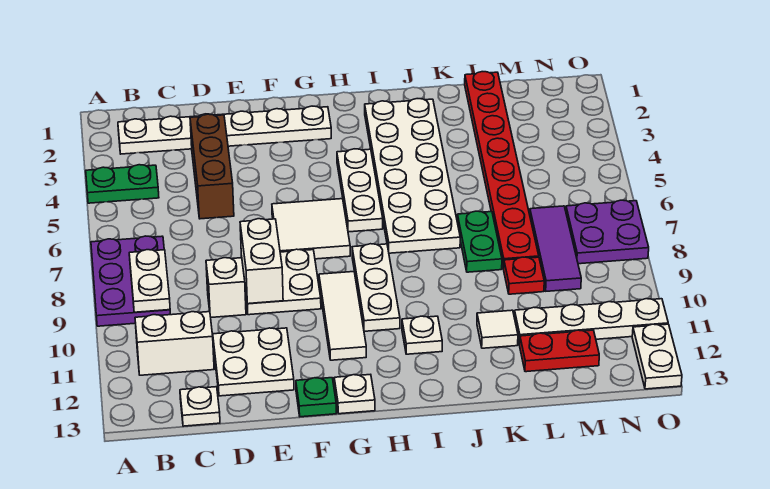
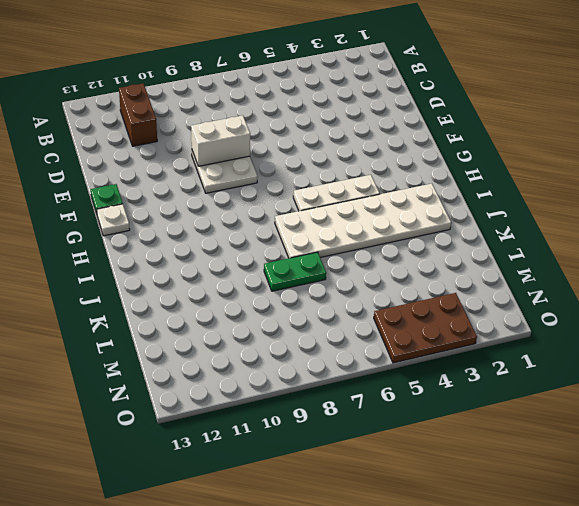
brown brick B11:C11 level 1 -> white brick B11:C11 level 1
brown plate N3:O5 level 1 -> none
none -> green plate A4:B4 level 1
none -> purple plate A7:B9 level 1
none -> white plate B2:G2 level 1

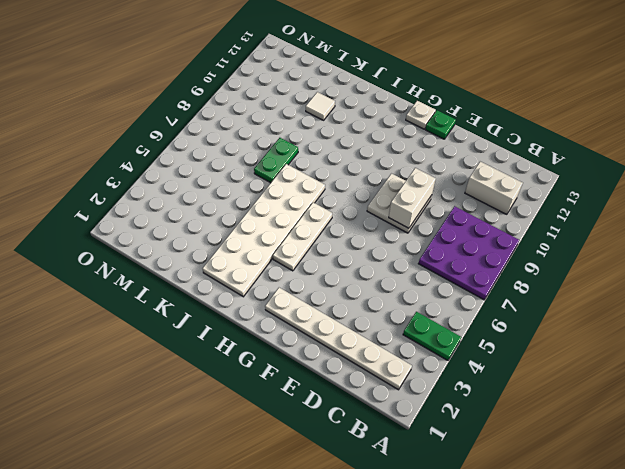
purple plate A7:C9 level 1 -> purple plate A7:B9 level 1
none -> white plate C13 level 1
none -> brown brick D3:D5 level 1
none -> white brick D9 level 1

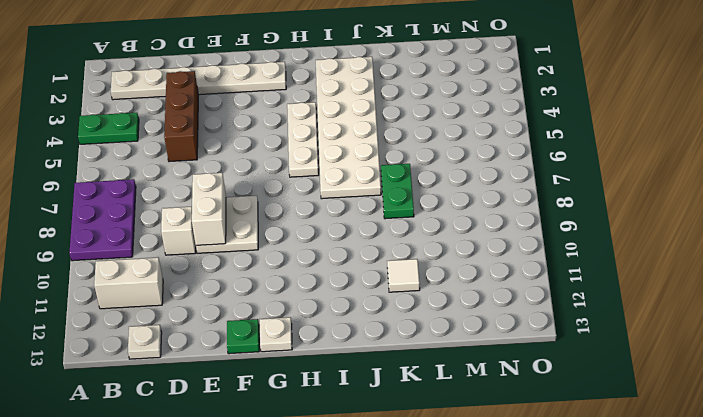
none -> white plate D11:E12 level 1
none -> white tile F6:G7 level 1
none -> white tile G9:G11 level 1

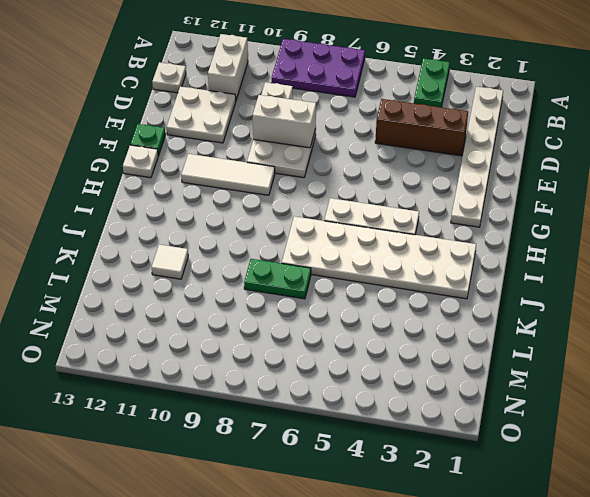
none -> white tile F6:G7 level 1
none -> white plate H8:H10 level 1
none -> white plate I11 level 1

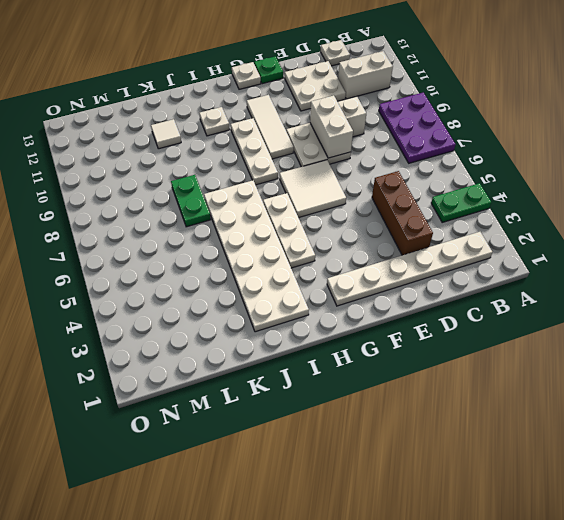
none -> red plate L1:L8 level 1
none -> red plate L9 level 1
none -> white plate L11:O11 level 1

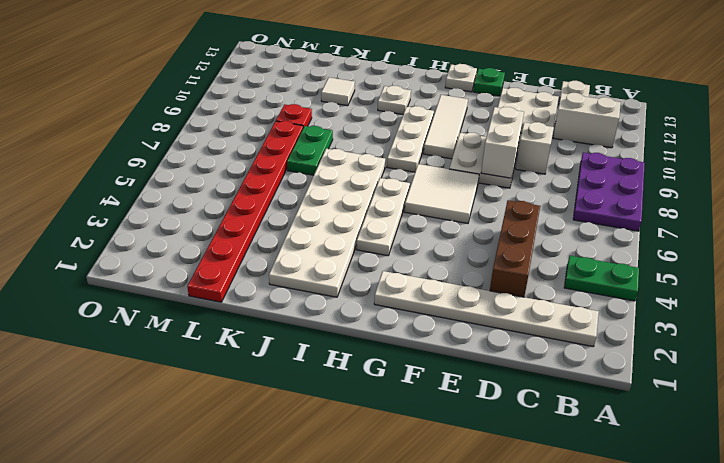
none -> white plate L11:O11 level 1
none -> red plate L12:M12 level 1
none -> purple tile M7:M9 level 1

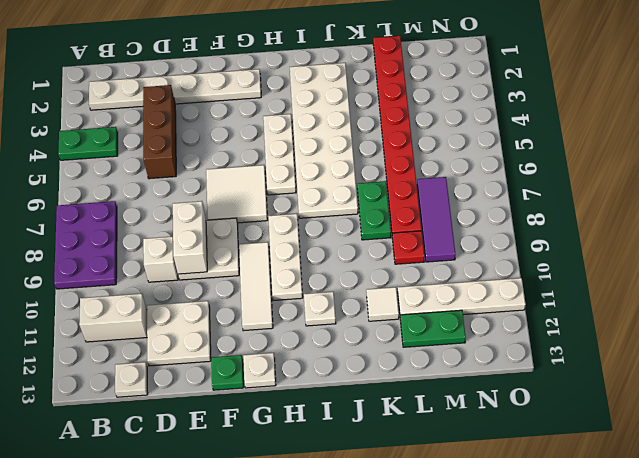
green plate L12:M12 level 1 -> red plate L12:M12 level 1
none -> purple plate N7:O8 level 1
none -> white plate O12:O13 level 1
none -> white plate B8:B9 level 2

